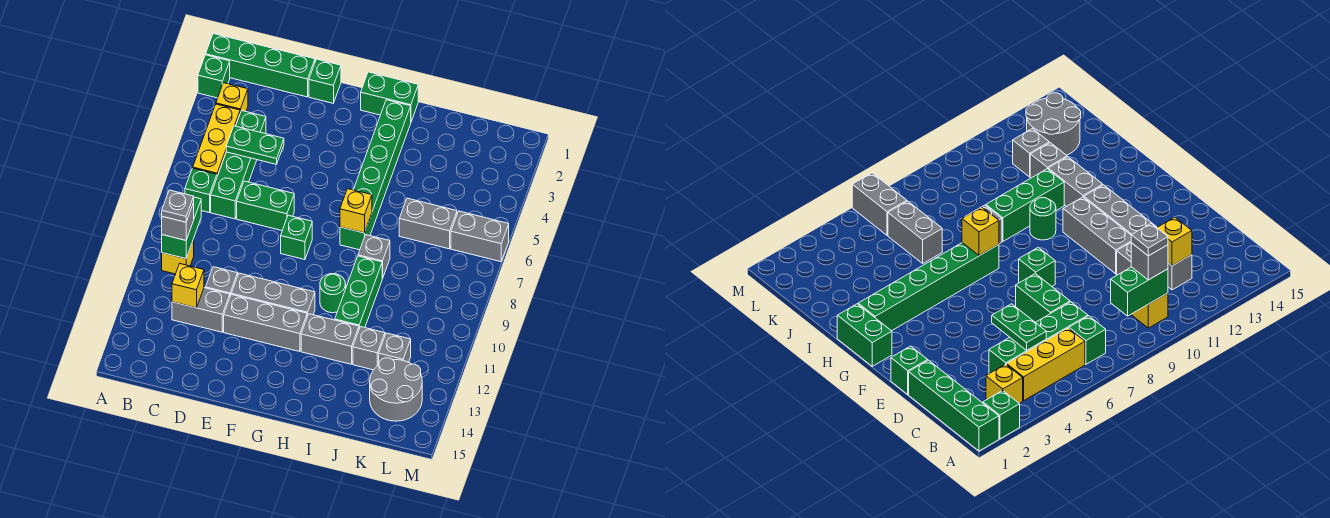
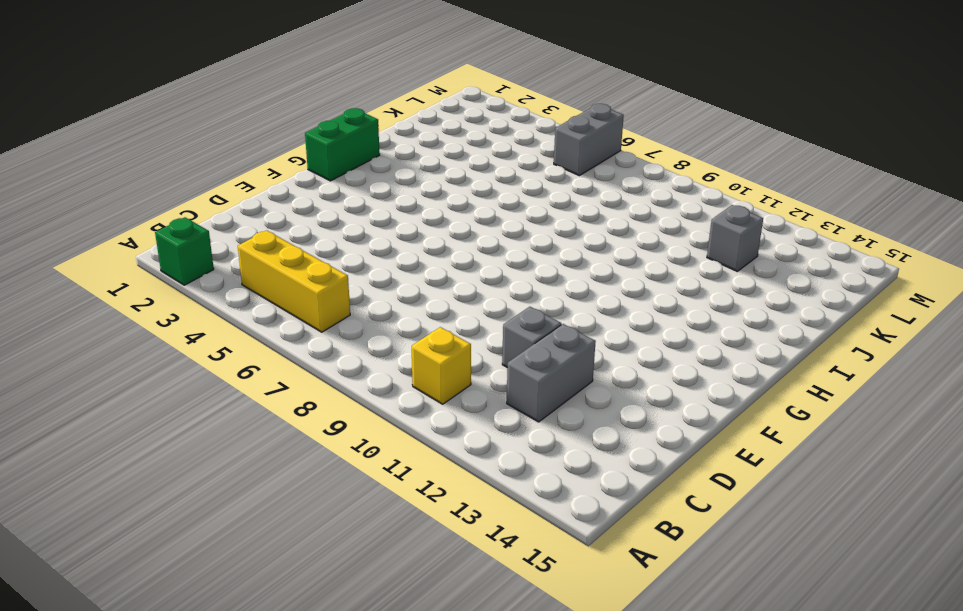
none -> green brick A1:D1 level 1
none -> yellow brick B3 level 1
none -> green brick B7 level 1
none -> green brick C4:C7 level 1

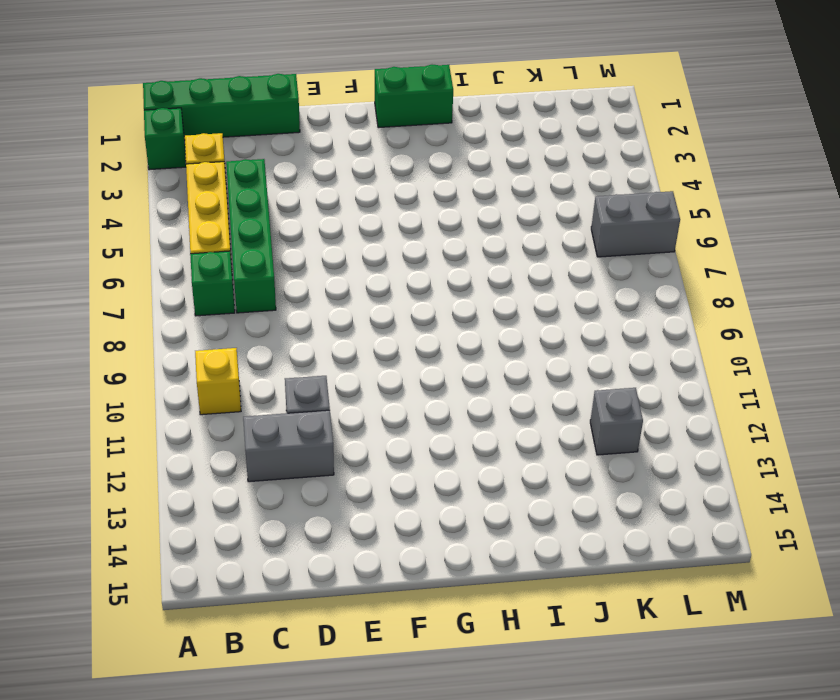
none -> green brick D7:E7 level 1
none -> green brick E1 level 1
none -> grey brick E11:G11 level 1
none -> grey brick E12:G12 level 1

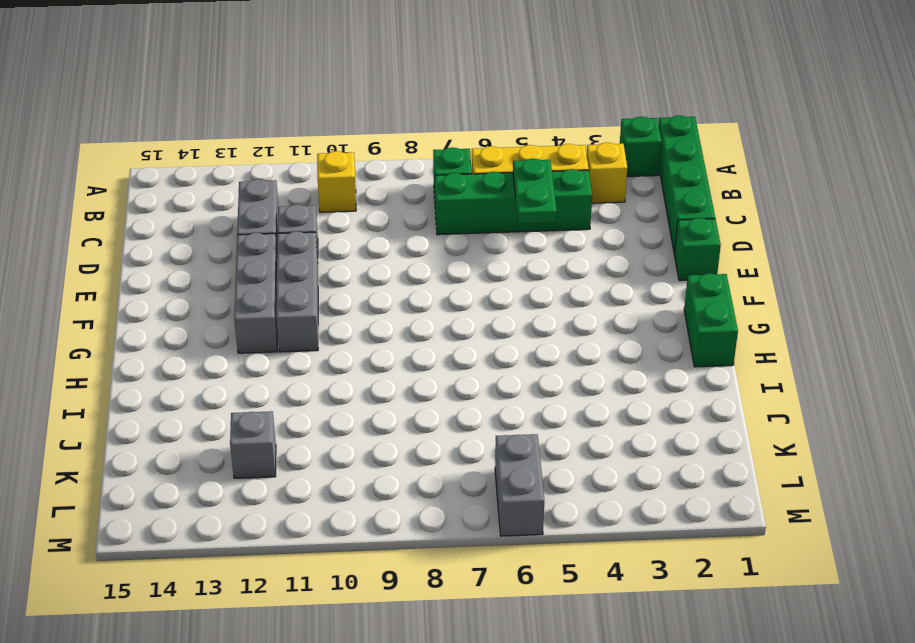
none -> green brick D7:E7 level 1
none -> green brick F8 level 1
none -> green brick H2:H7 level 1
none -> green round brick H10 level 1

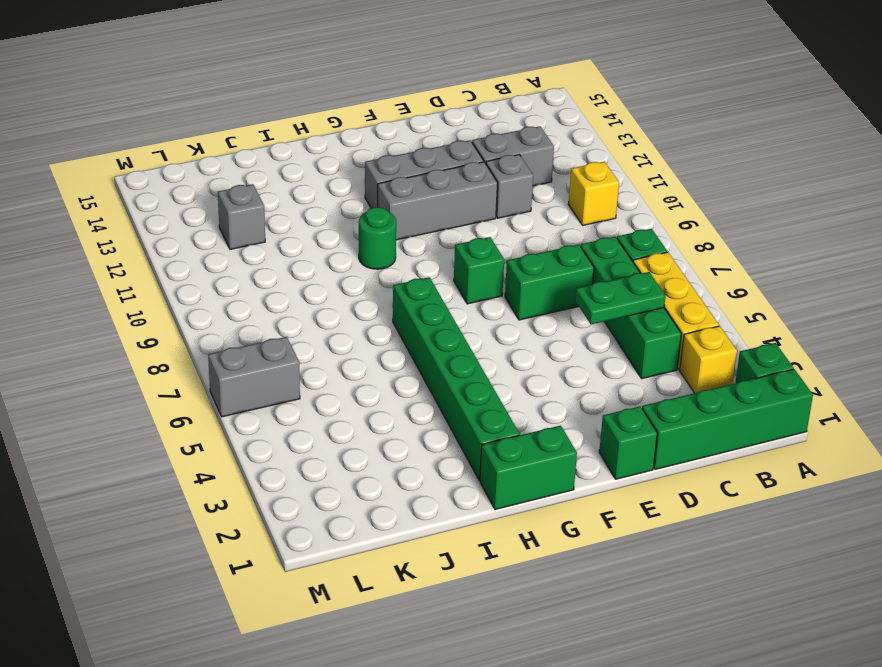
none -> grey brick H12:I12 level 1
none -> grey brick I8 level 1
none -> green brick I9:I11 level 1
none -> grey brick J6:K6 level 1

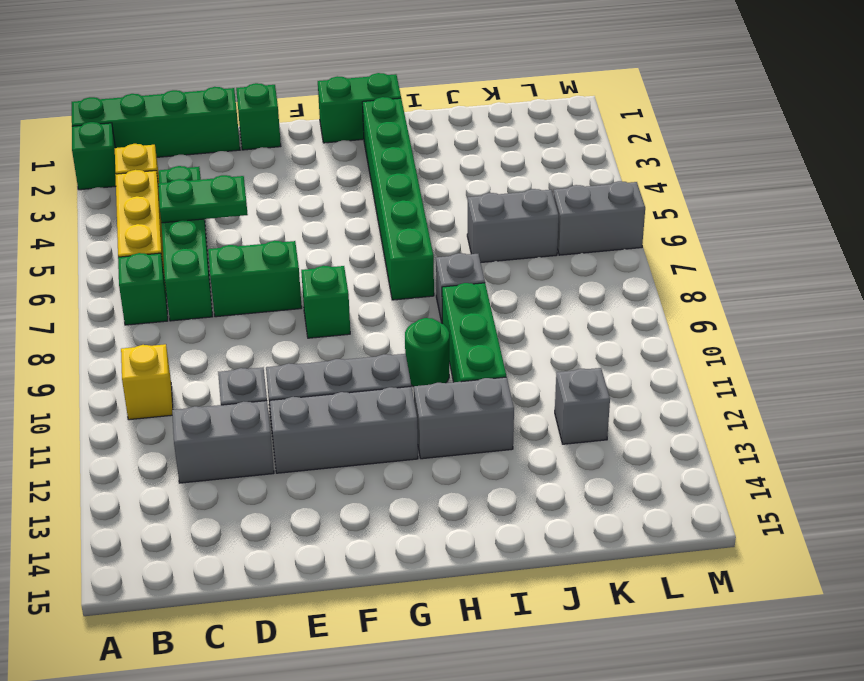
none -> grey brick J12 level 1
none -> grey round brick K13:L14 level 1
none -> green brick B9:B10 level 2
none -> yellow brick C12 level 2

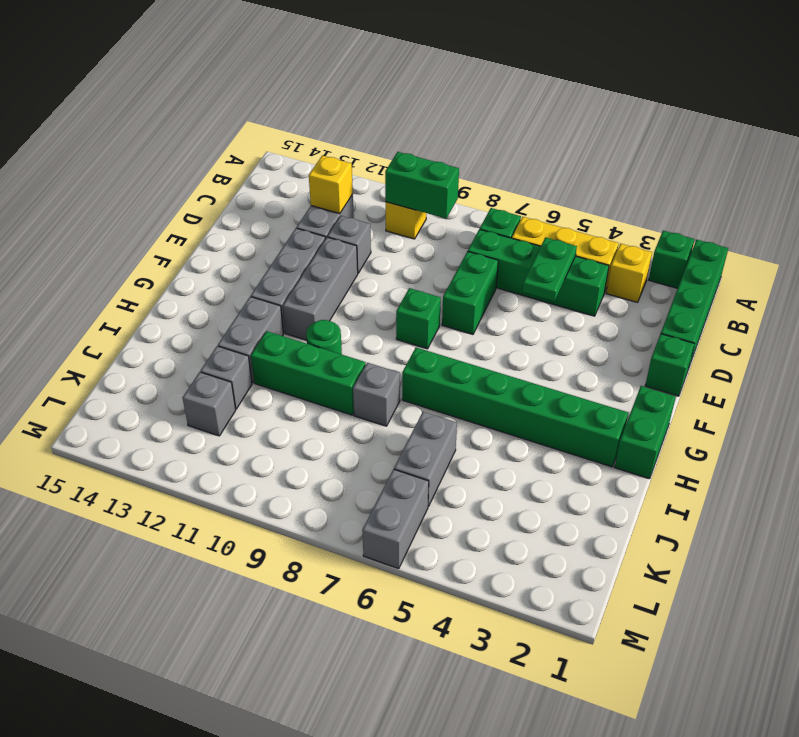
none -> grey round brick K13:L14 level 1
none -> yellow brick H7 level 2
none -> grey brick B10 level 3
none -> grey plate B10 level 4

